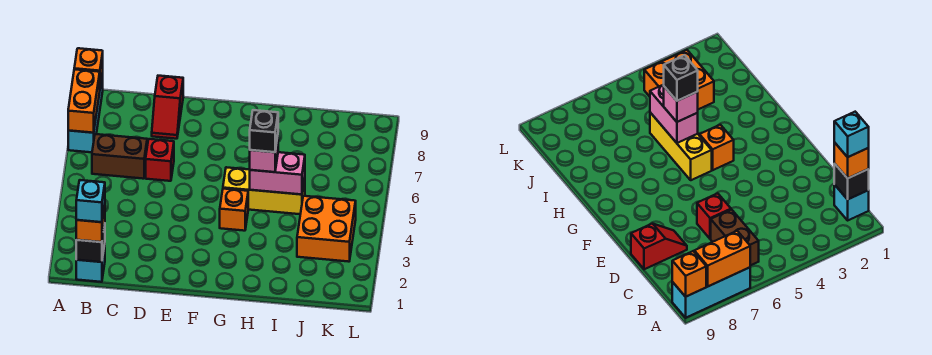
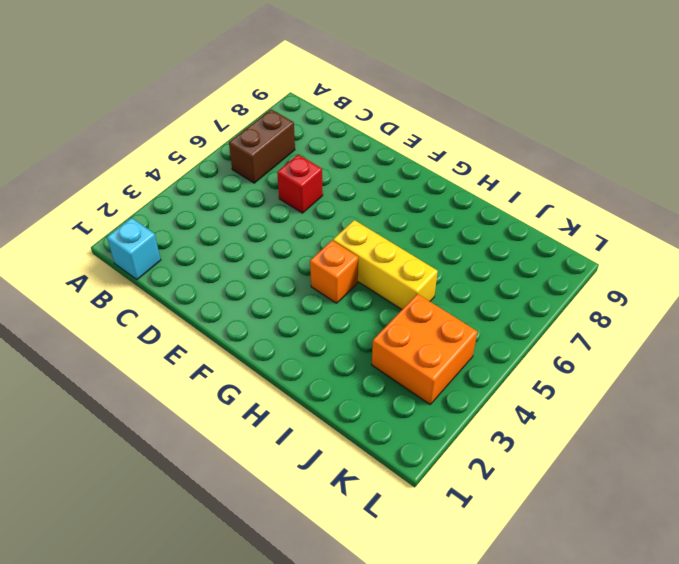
brown brick B6:B7 level 1 -> brown brick B6:C6 level 1
none -> cyan brick A7:A9 level 1
none -> red slope D8:D9 level 1 top 9
none -> orange brick A7:A8 level 2

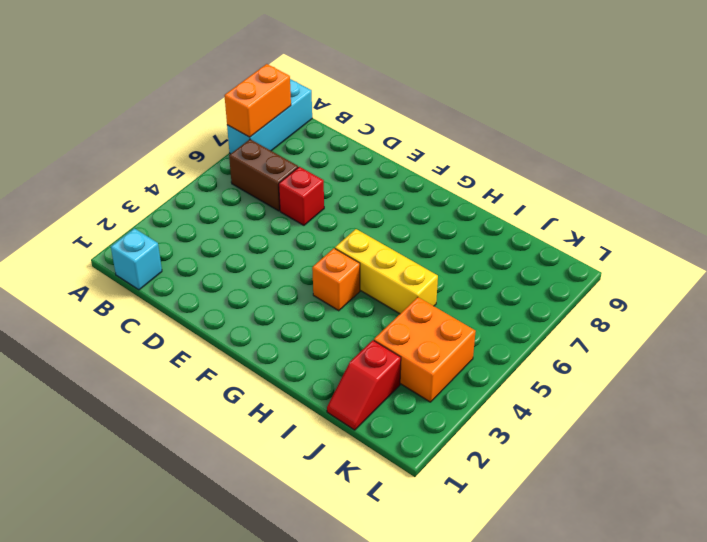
red slope J1:J2 level 1 top 2 -> red slope D8:D9 level 1 top 9
none -> orange brick A9 level 2
none -> black brick B1 level 2
none -> pink brick H5:I5 level 2

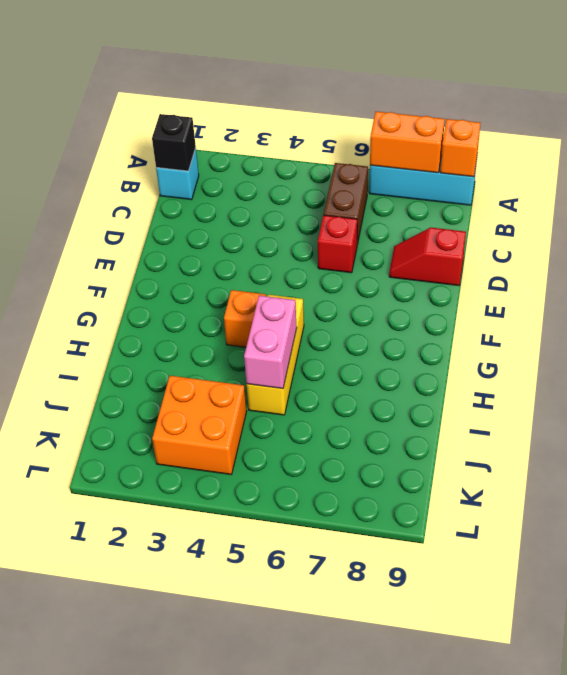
none -> orange brick B1 level 3
none -> pink brick H5 level 3
none -> cyan brick B1 level 4

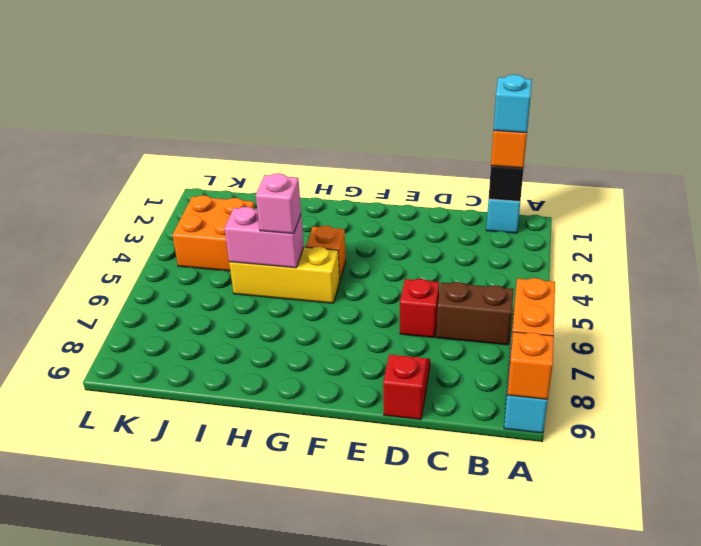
none -> black brick H5 level 4

